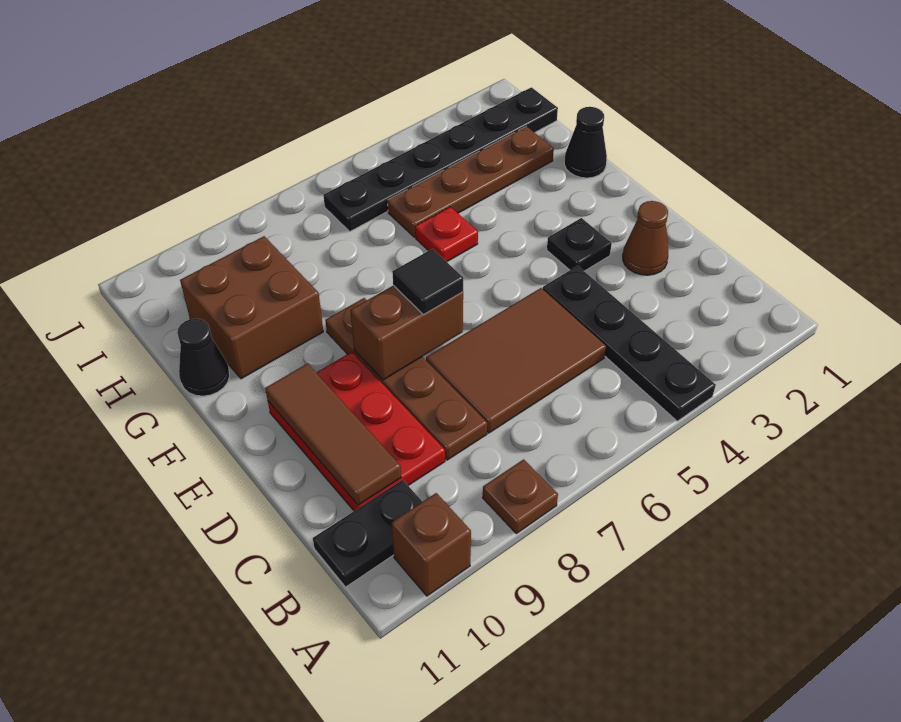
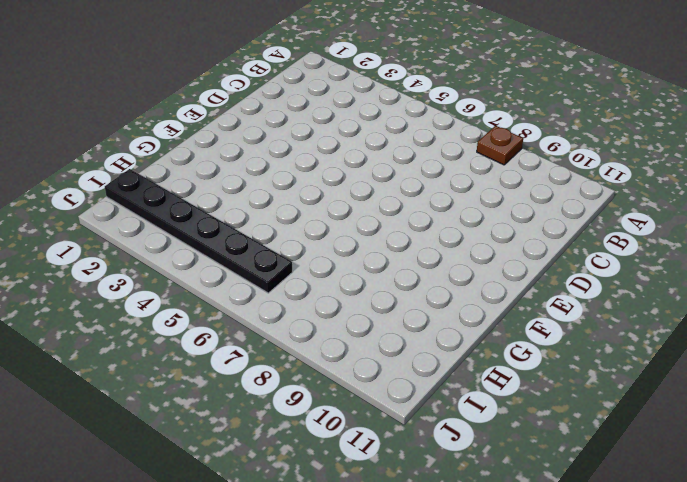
none -> black plate A4:D4 level 1
none -> brown brick A10 level 1
none -> black plate B10:B11 level 1

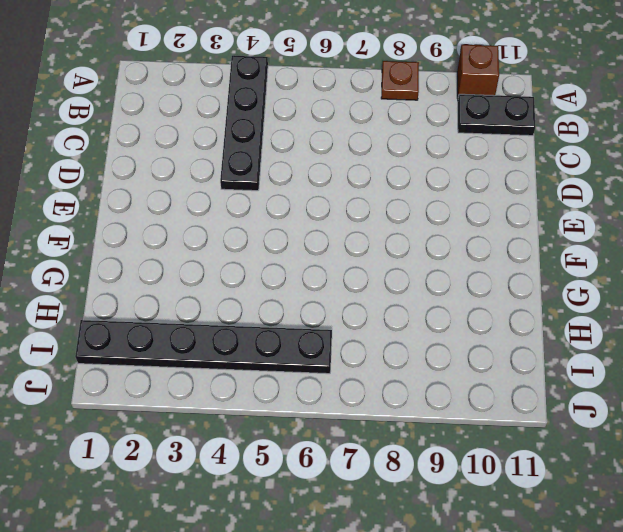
none -> brown tile C5:D7 level 1
none -> brown plate C8:F8 level 1
none -> red plate C9:E10 level 1

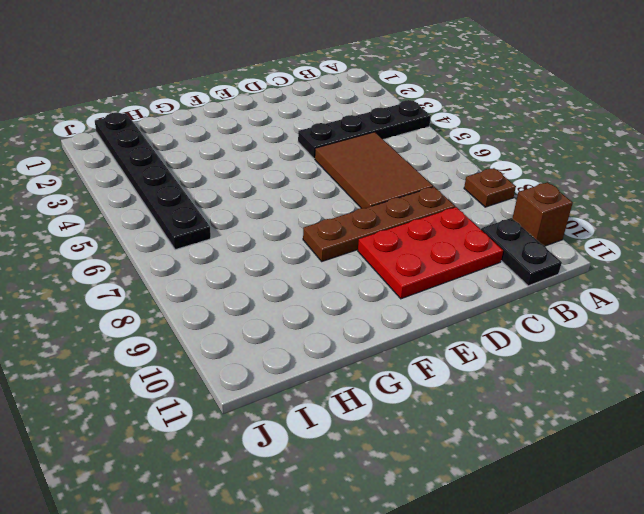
none -> brown cone D2 level 1
none -> black plate E3 level 1
none -> black cone G1 level 1

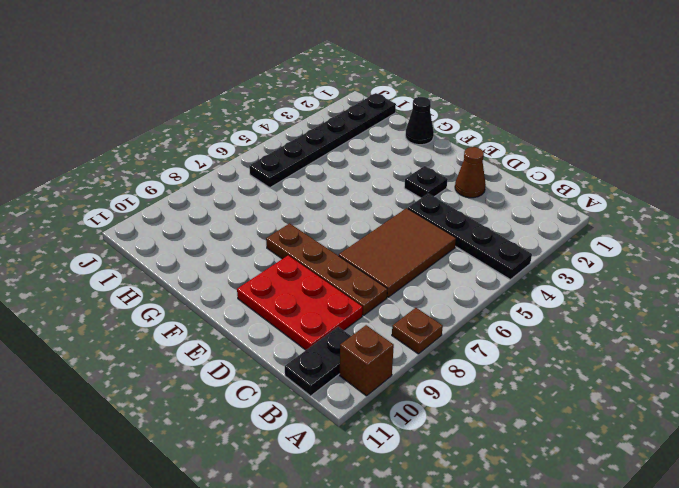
none -> red plate G5 level 1
none -> brown brick G9:H10 level 1
none -> black cone G11 level 1

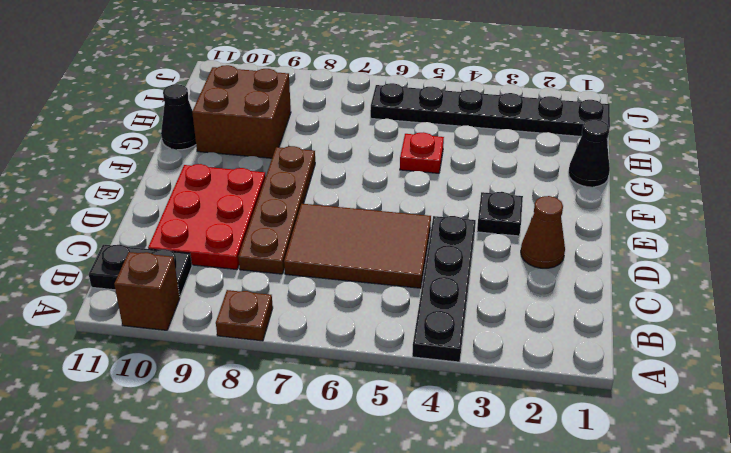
none -> brown plate H2:H5 level 1
none -> brown tile C10:E10 level 2
none -> brown brick E7:E8 level 2

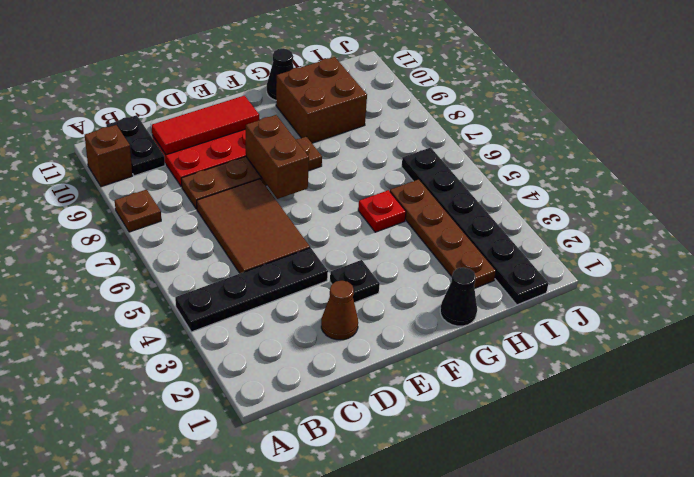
red tile C10:E10 level 2 -> brown tile C10:E10 level 2
none -> black tile E7 level 3

